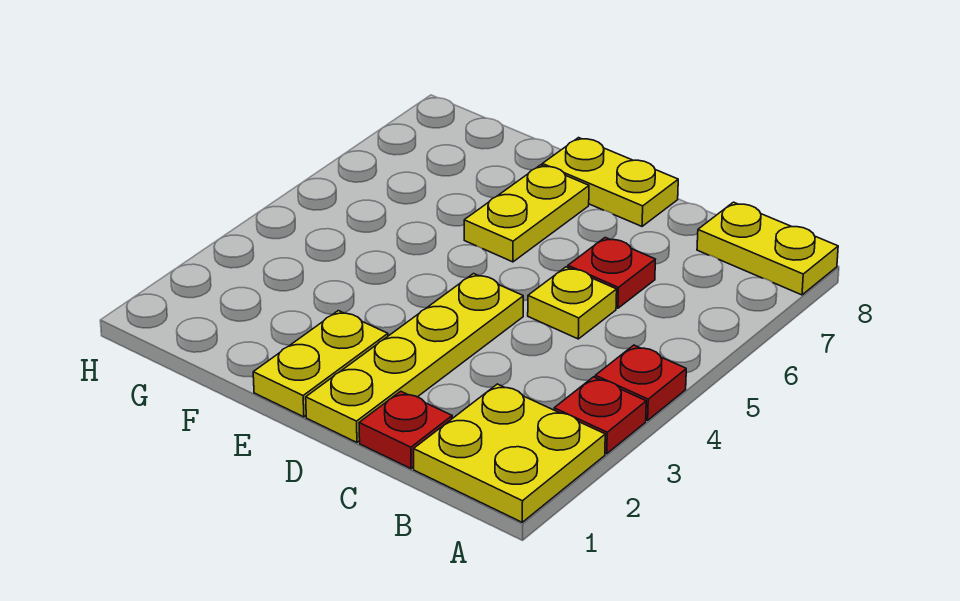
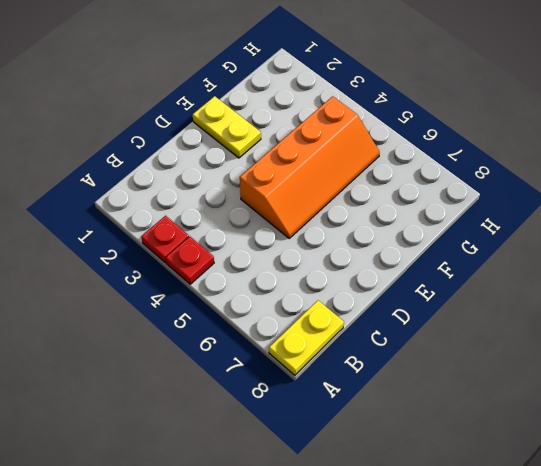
orange slope D4:G5 level 1 top 4 -> yellow plate D1:D4 level 1
none -> yellow plate A1:B2 level 1
none -> red plate C1 level 1

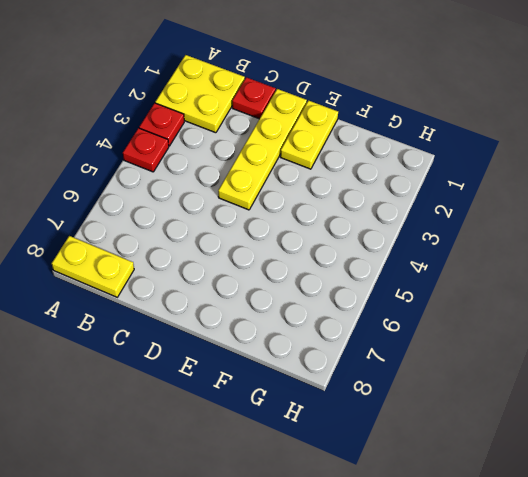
none -> yellow plate C5 level 1
none -> red plate C6 level 1

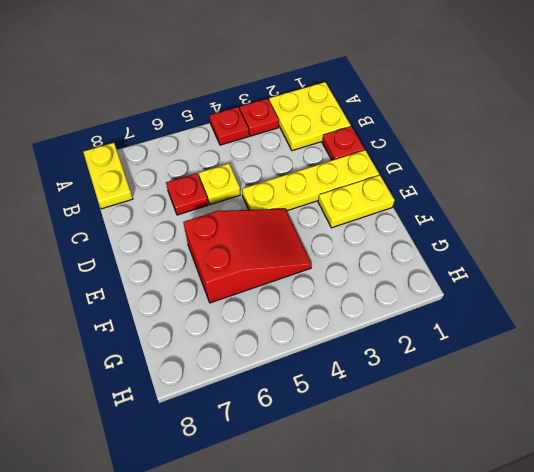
red slope E4:F6 level 1 top 6 -> yellow plate E6:E7 level 1
none -> yellow plate D8:E8 level 1

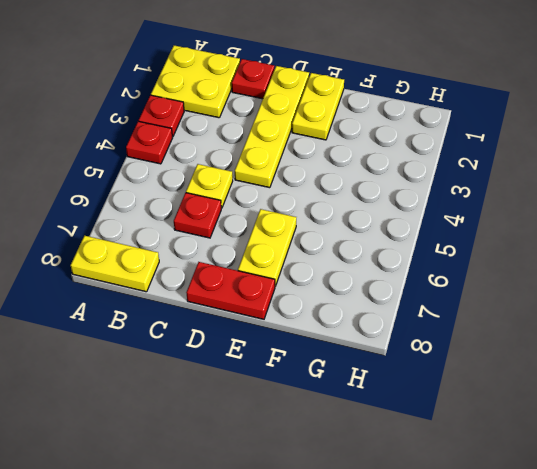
red plate D8:E8 level 1 -> yellow plate D8:E8 level 1

